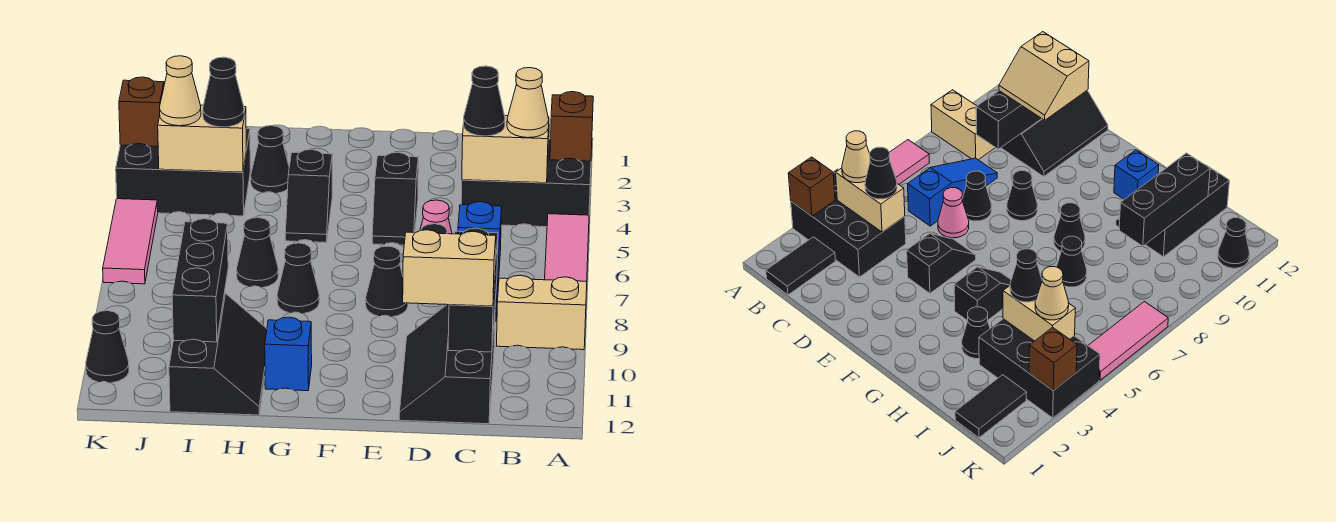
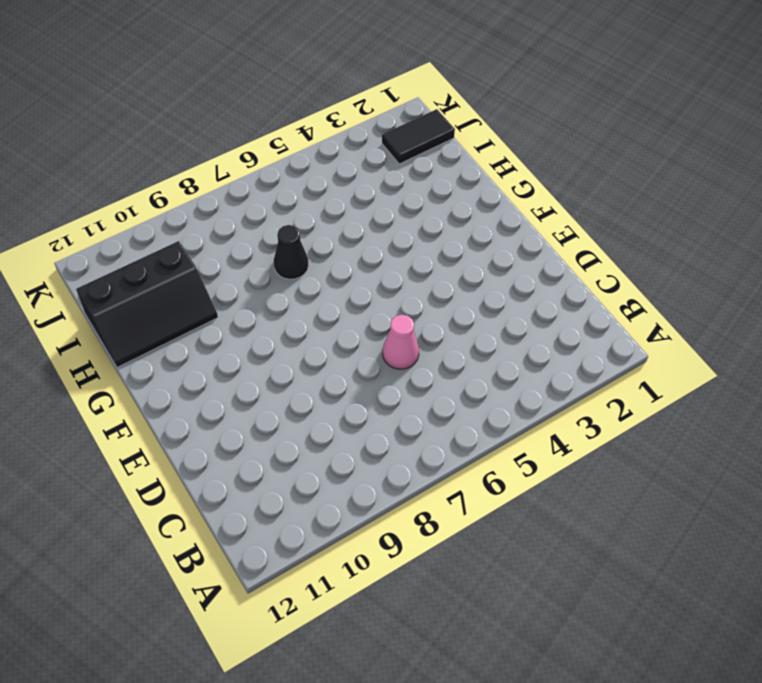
none -> black brick A3:C4 level 1
none -> pink tile A5:A7 level 1
none -> tan brick A9:B9 level 1
none -> black tile B1:B2 level 1

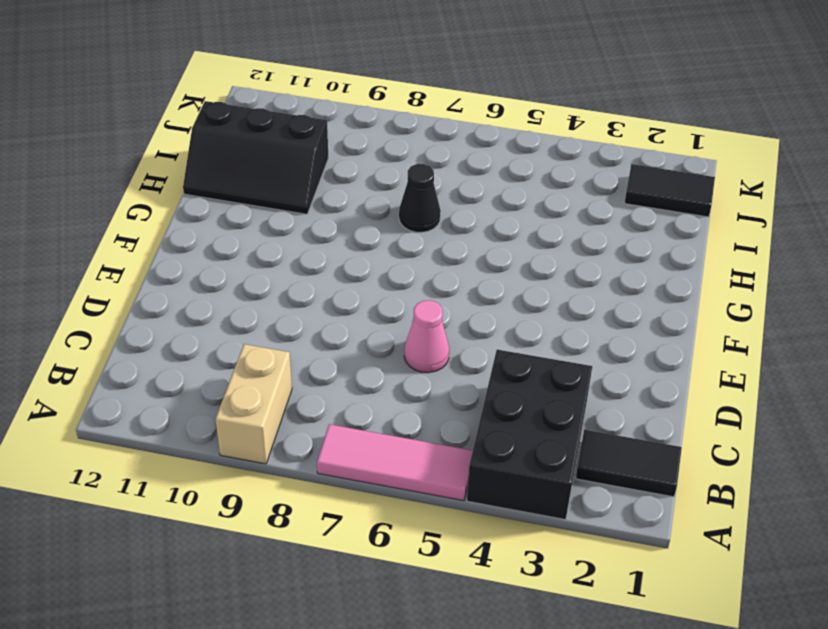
none -> blue slope C6:C8 level 1 top 6
none -> black slope C10:D12 level 1 top C
none -> black cone D7 level 1
none -> black slope E4:E5 level 1 top 4

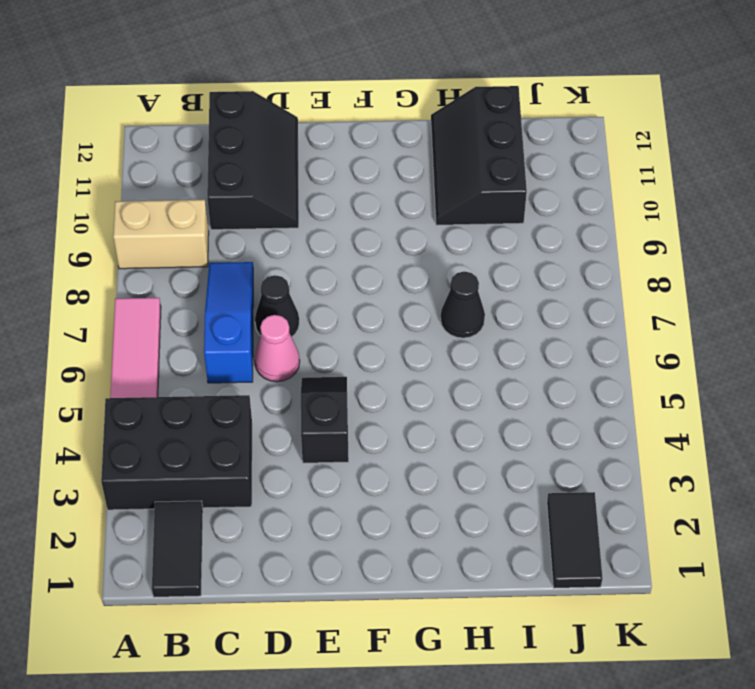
none -> black cone E8 level 1
none -> black slope G4:G5 level 1 top 4
none -> black cone G8 level 1
none -> blue brick G11 level 1

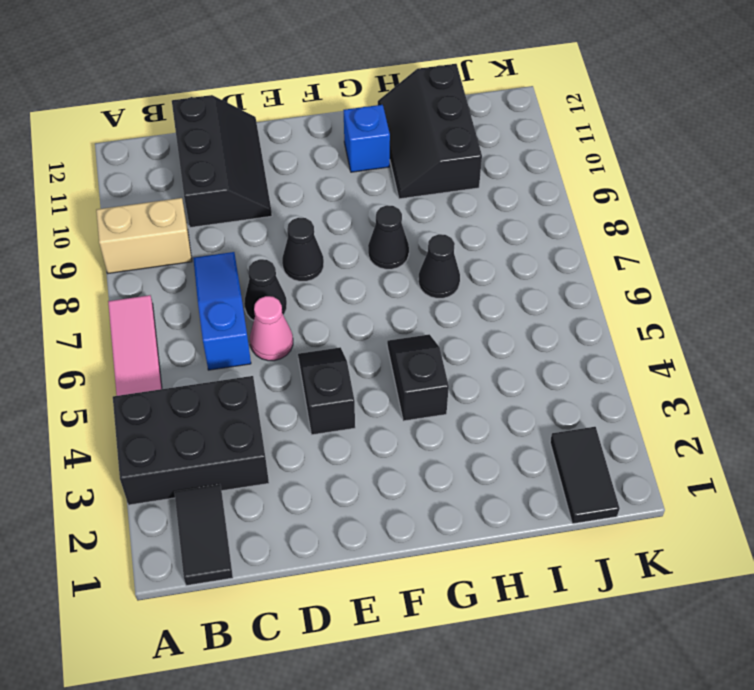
none -> black cone H3 level 1
none -> black brick I3:K4 level 1
none -> pink tile K5:K7 level 1
none -> black cone K11 level 1

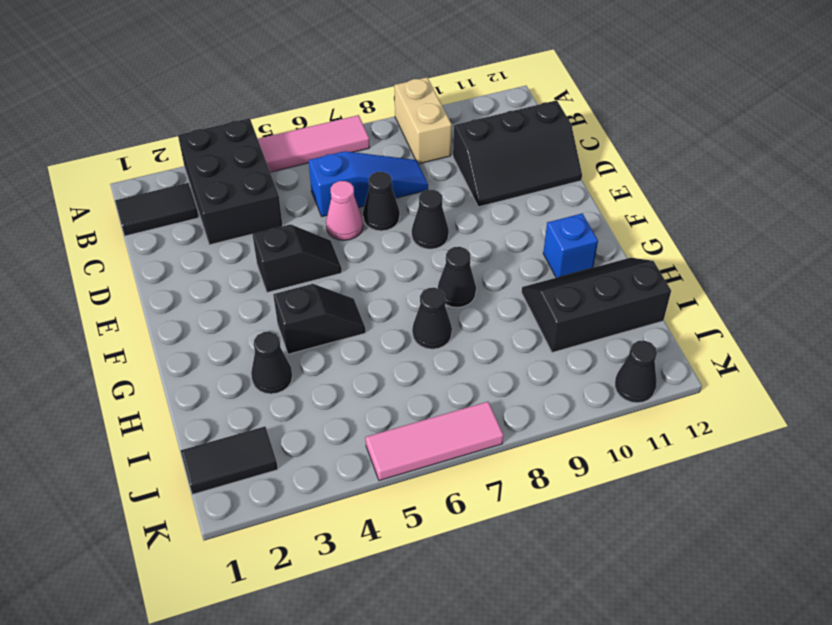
none -> black brick I3:K4 level 1
none -> brown brick A3 level 2
none -> tan brick B4:C4 level 2
none -> black brick C9:C11 level 2

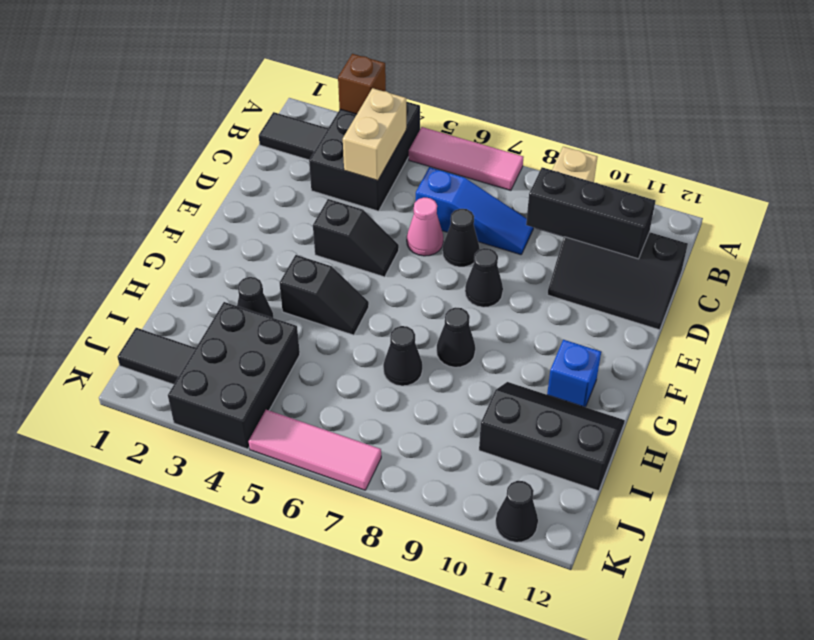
none -> tan brick I4:J4 level 2
none -> black brick I9:I11 level 2
none -> brown brick K3 level 2
none -> tan cone B4 level 3

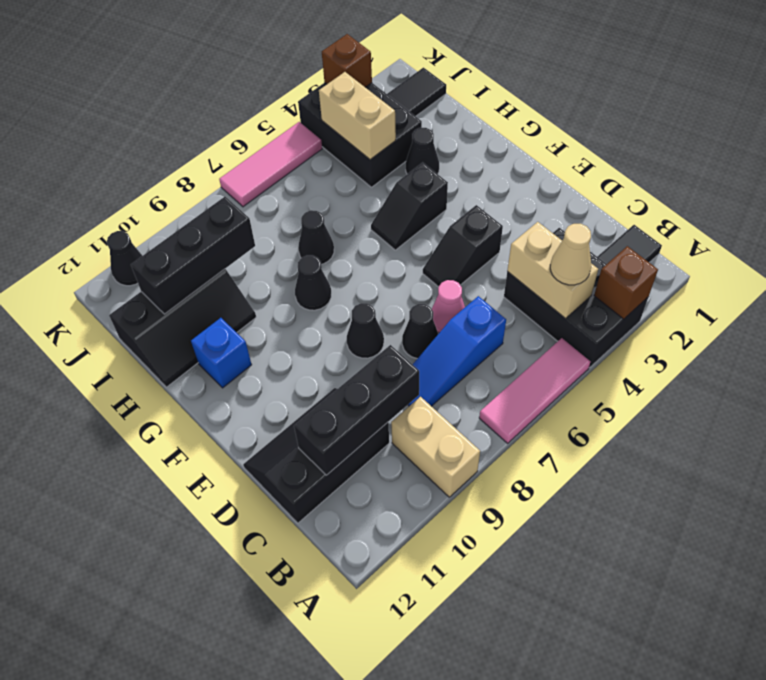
none -> black cone C4 level 3
none -> tan slope C10:D11 level 3 top 11
none -> black cone I4 level 3
none -> tan cone J4 level 3

